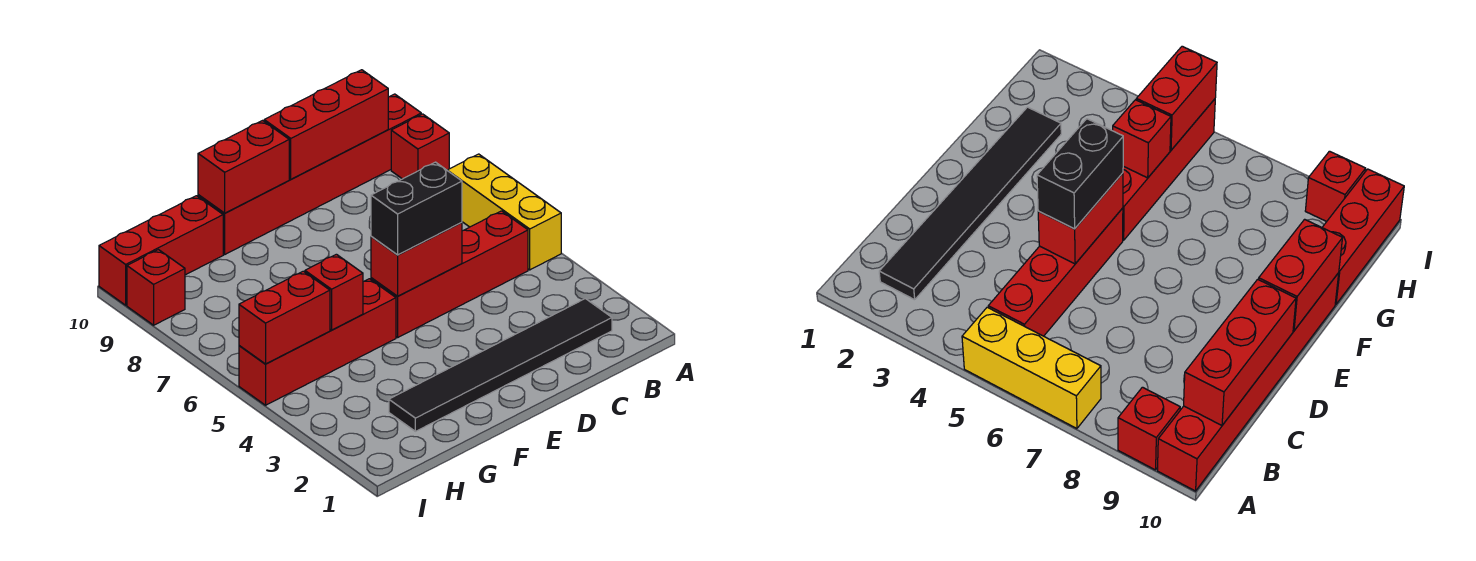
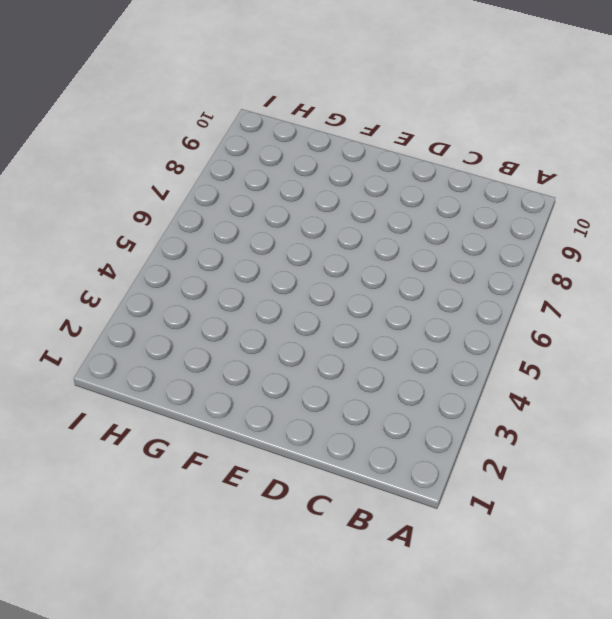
none -> yellow brick A5:A7 level 1
none -> red brick A9 level 1
none -> red brick A10:F10 level 1

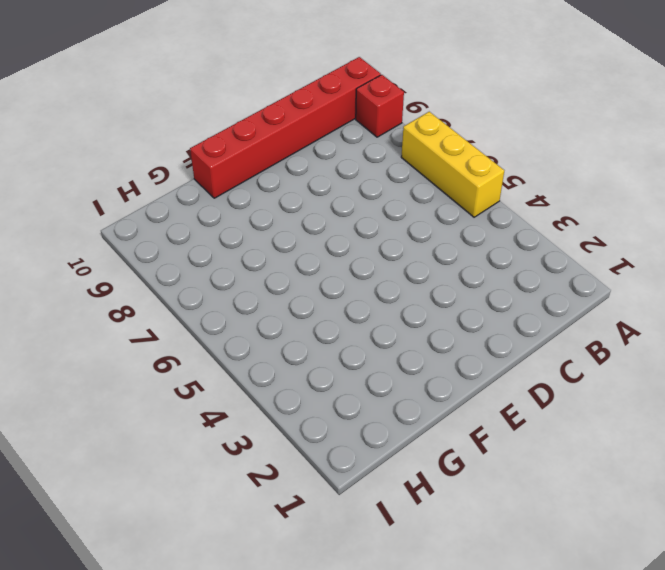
none -> black tile B2:G2 level 1
none -> red brick B5:E5 level 1
none -> red brick F5:I5 level 1

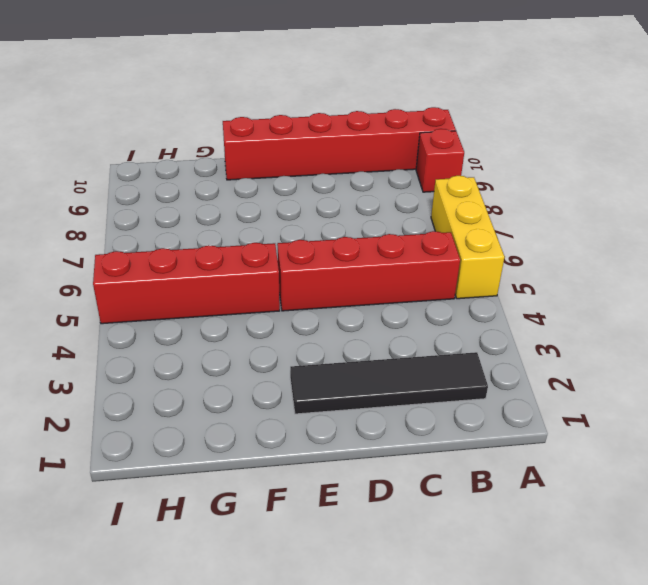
black tile B2:E2 level 1 -> black tile B2:G2 level 1
none -> red brick G10:I10 level 1
none -> red brick I9 level 1
none -> red brick B10:D10 level 2

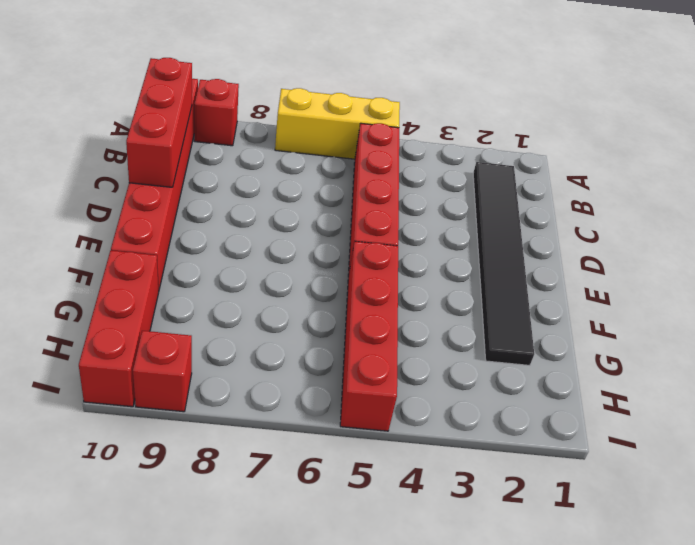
none -> red brick D5:E5 level 2
none -> red brick E10:F10 level 2
none -> red brick G5 level 2

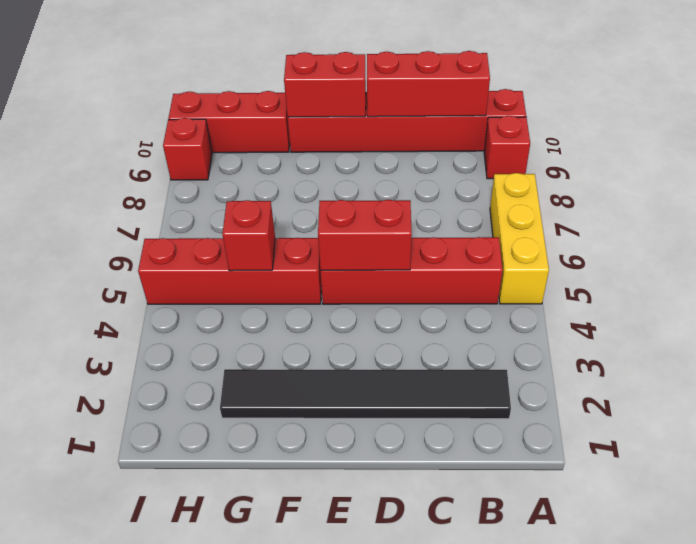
none -> red brick H5:I5 level 2
none -> black brick D5:E5 level 3

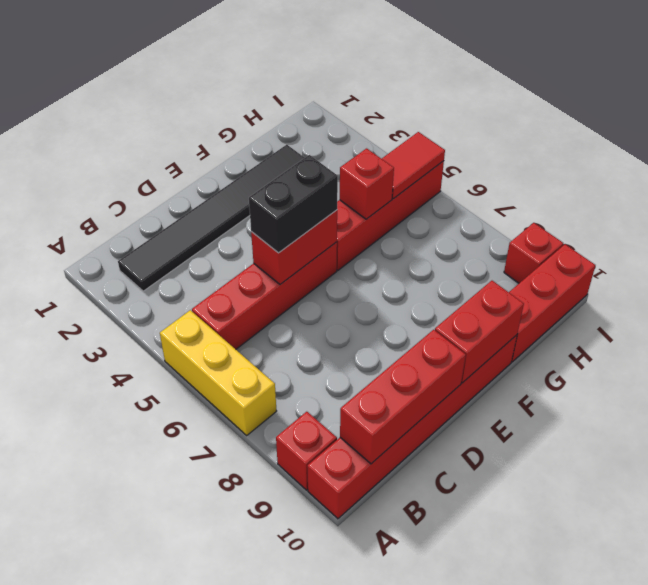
red tile H5:I5 level 2 -> red brick H5:I5 level 2

